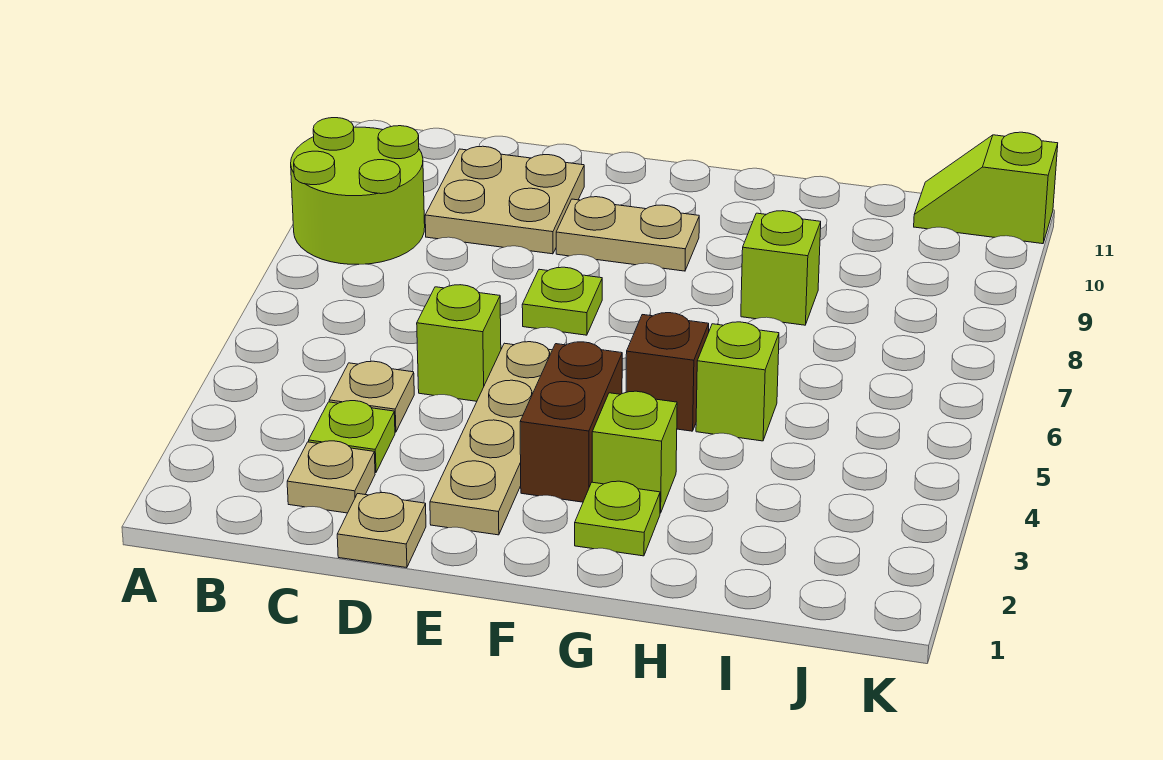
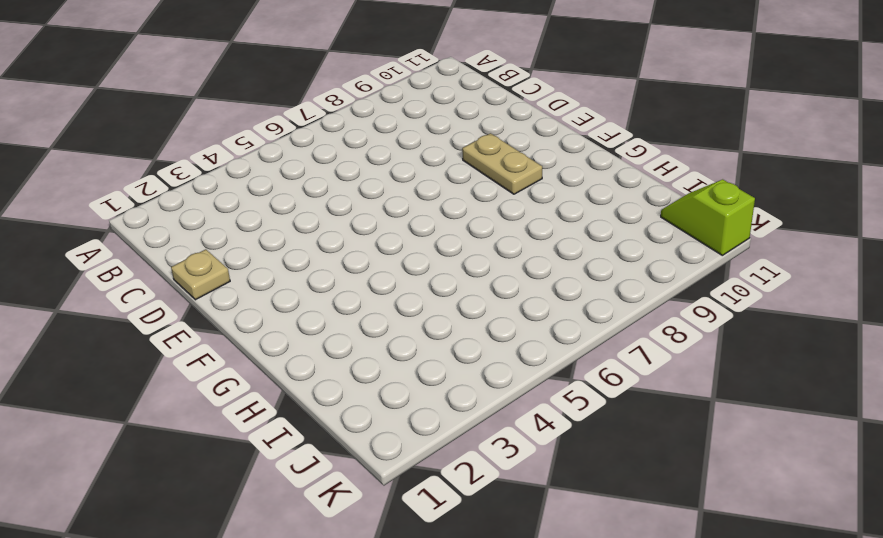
none -> lime round brick A8:B9 level 1
none -> tan plate C2 level 1
none -> lime plate C3 level 1

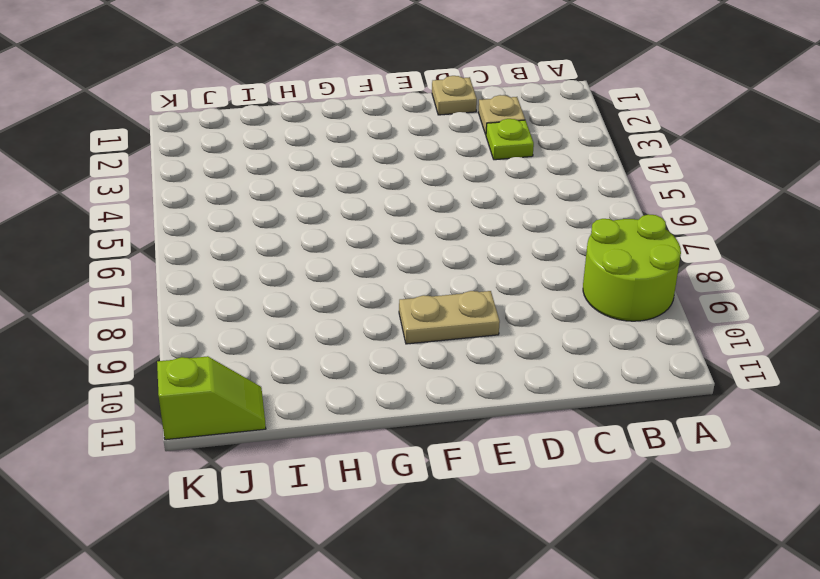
none -> tan plate C4 level 1
none -> tan plate C9:D10 level 1
none -> lime brick D5 level 1

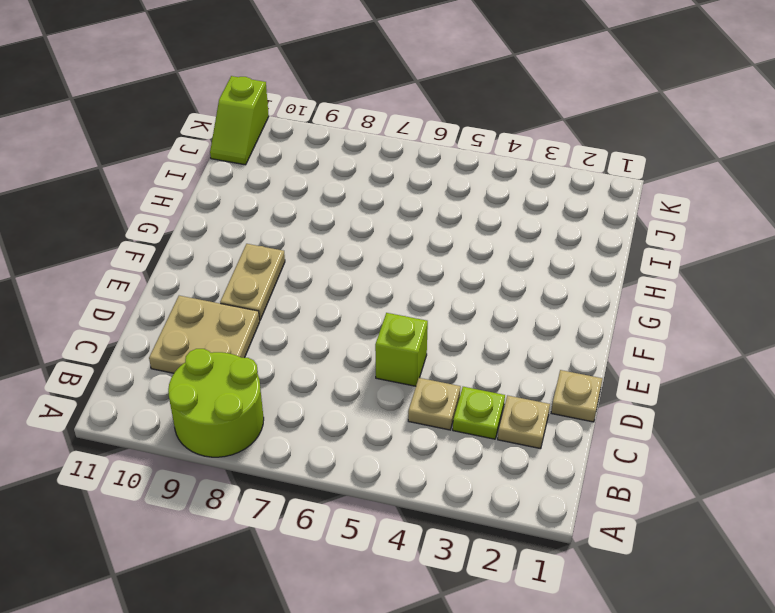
none -> tan plate E2:E5 level 1
none -> lime plate E7 level 1
none -> brown brick F3:F4 level 1

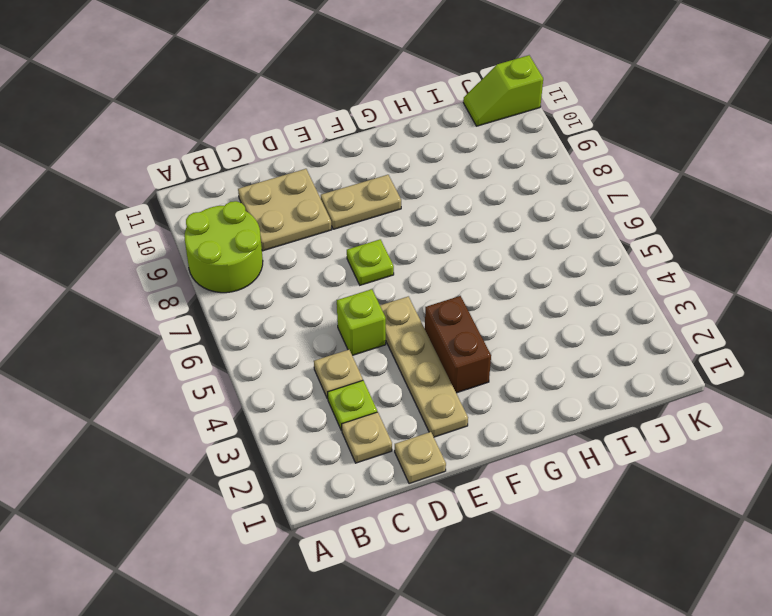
none -> lime plate G2 level 1
none -> lime brick G3 level 1
none -> brown brick G5 level 1

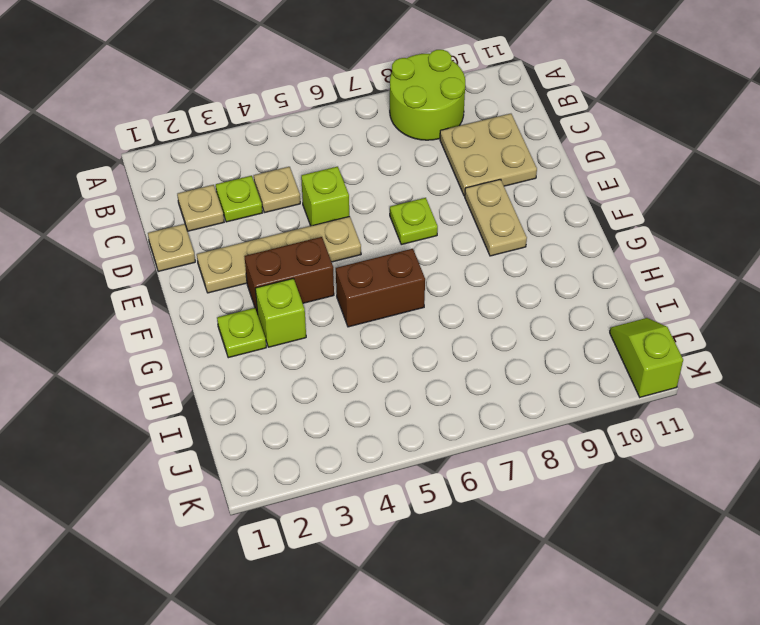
brown brick G5:G6 level 1 -> brown brick G5 level 1
none -> lime brick H5 level 1
none -> lime brick H8 level 1

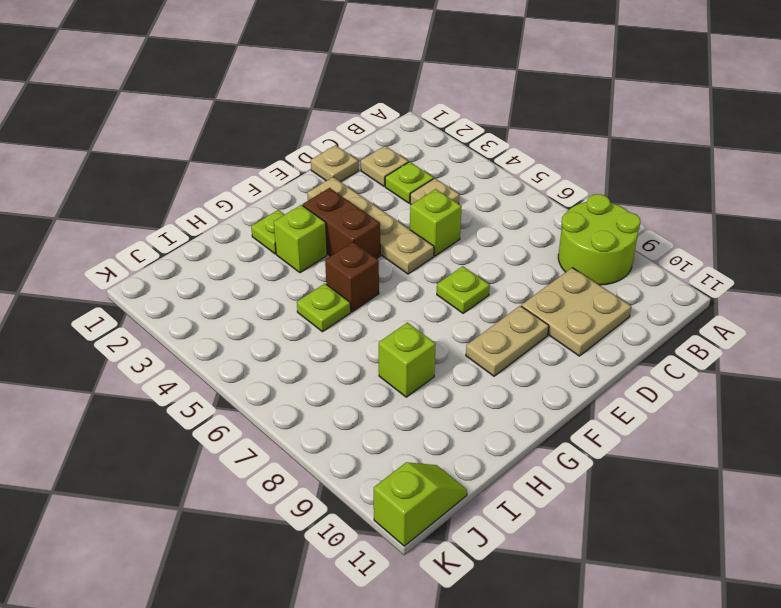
lime plate H5 level 1 -> lime brick H5 level 1

